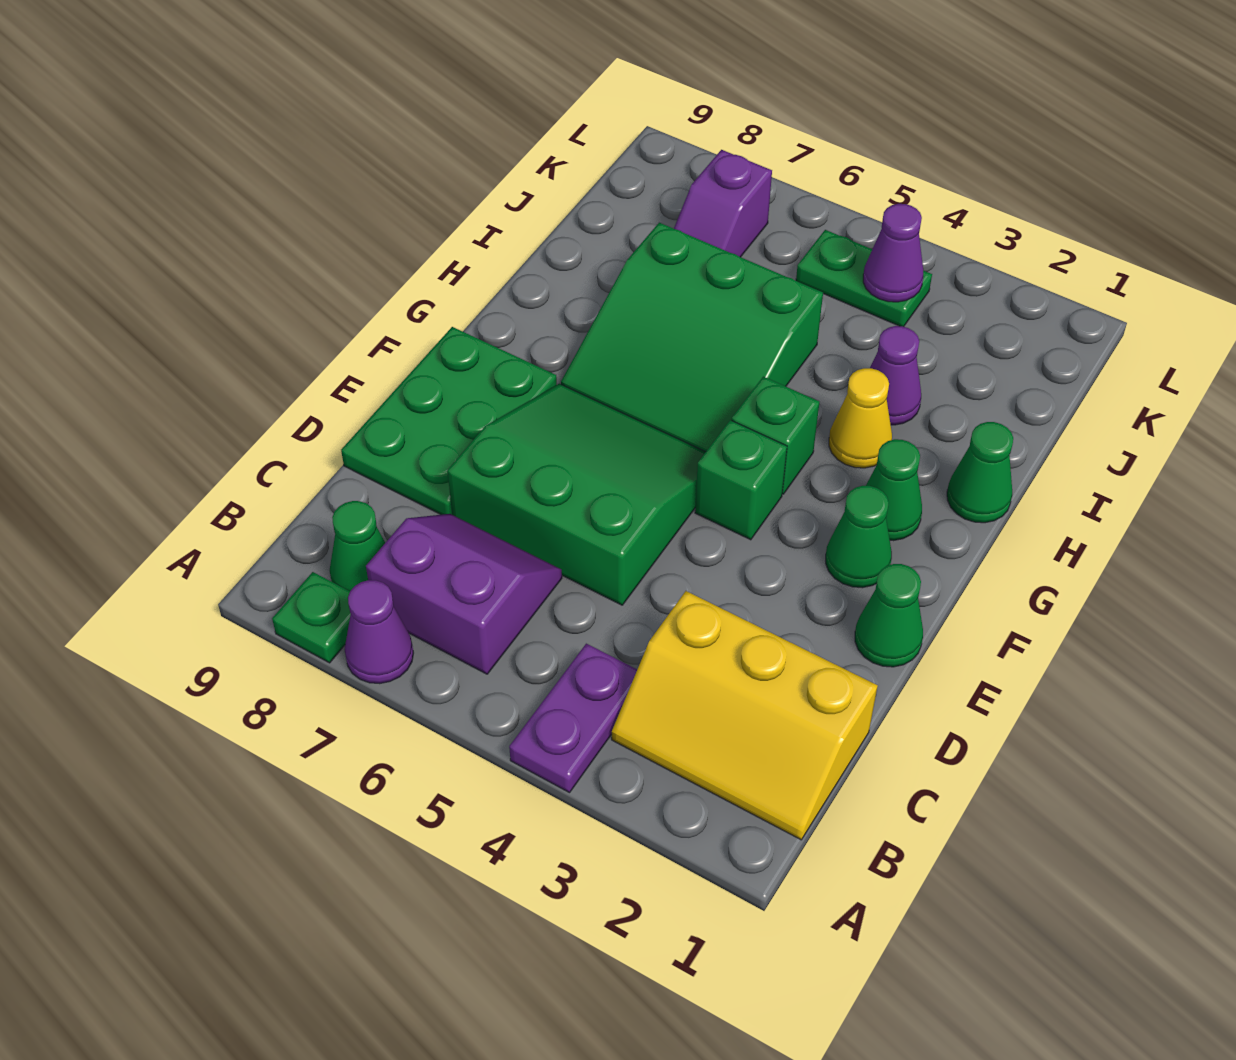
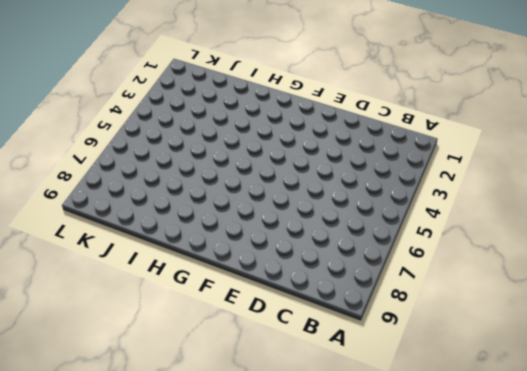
none -> purple plate A4:B4 level 1
none -> purple cone A7 level 1
none -> green plate A8 level 1

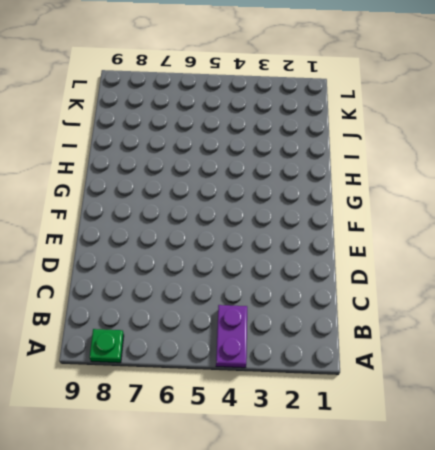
none -> purple cone A7 level 1
none -> yellow slope B1:C3 level 1 top C
none -> purple slope B6:C7 level 1 top B

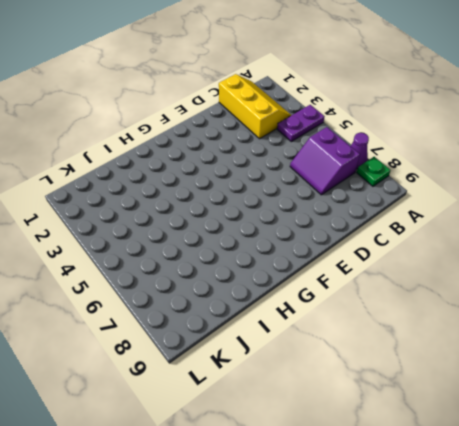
none -> green cone B8 level 1
none -> green slope D5:F7 level 1 top D
none -> green plate D8:F9 level 1

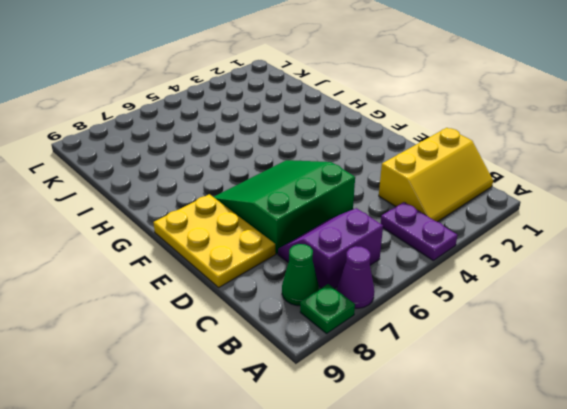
yellow plate D8:F9 level 1 -> green plate D8:F9 level 1
none -> green cone E1 level 1
none -> green cone F2 level 1
none -> green brick F4 level 1

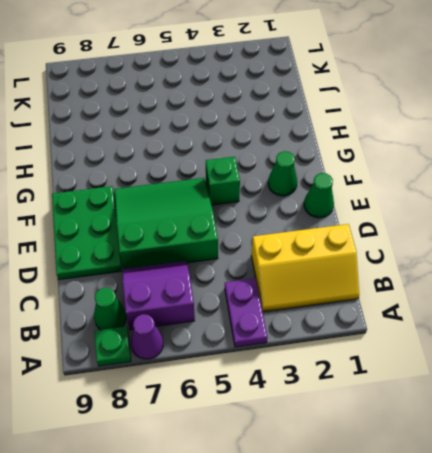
none -> green cone G2 level 1
none -> green brick G4 level 1
none -> green slope G5:I7 level 1 top I

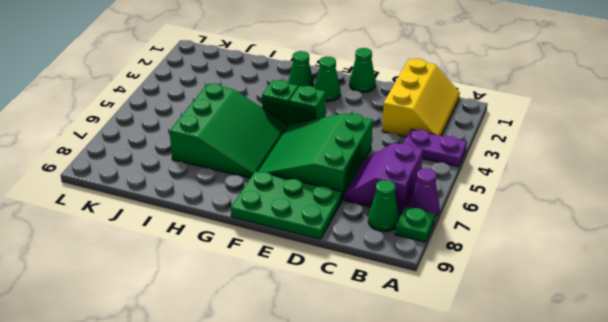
none -> green cone H1 level 1
none -> yellow cone H3 level 1
none -> purple cone I3 level 1

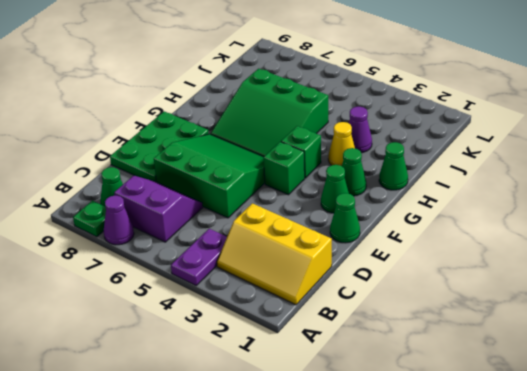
none -> purple slope J7:K7 level 1 top K
none -> green plate K4:K5 level 1
none -> purple cone K4 level 2

